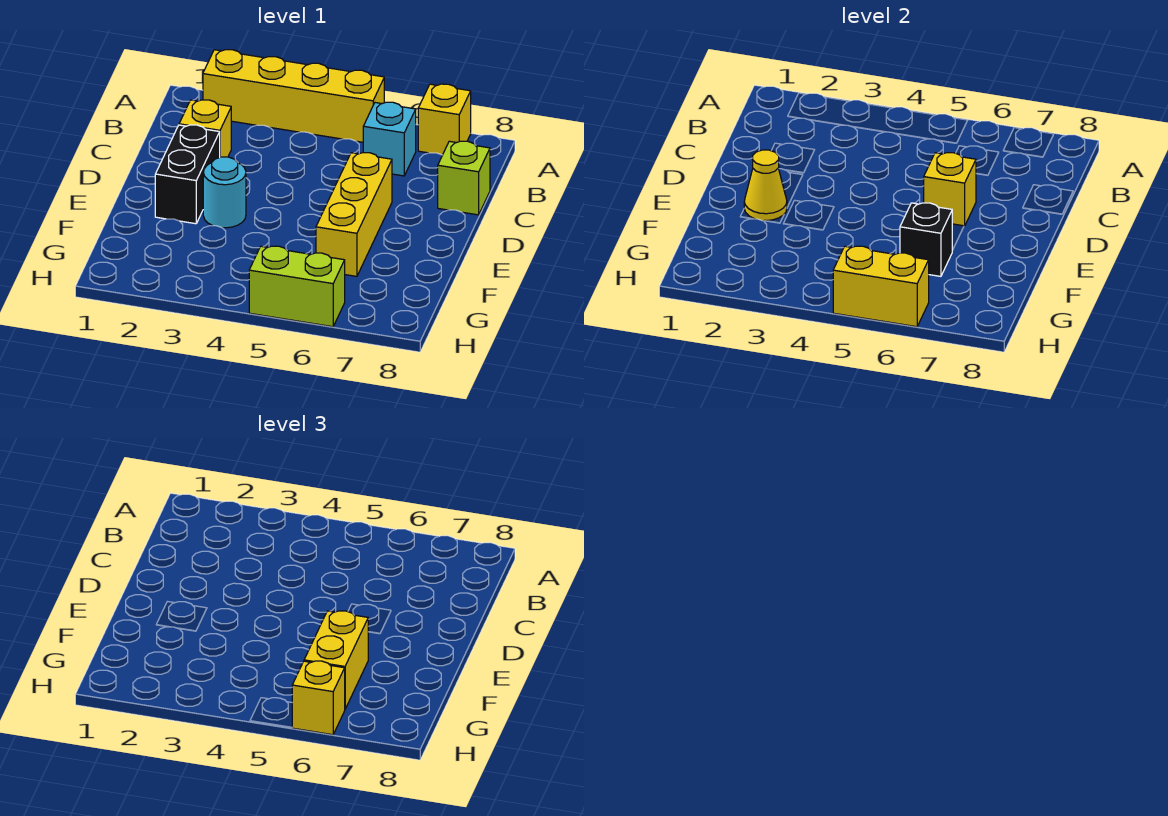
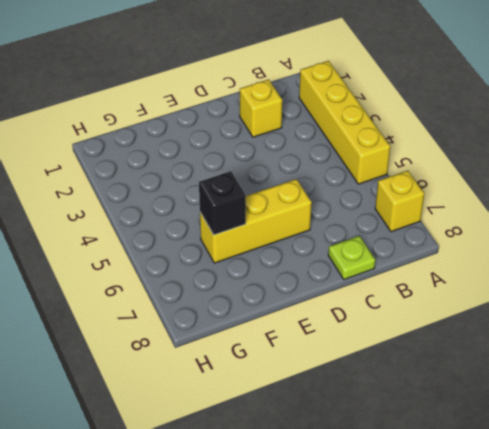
lime plate C8 level 1 -> lime brick C8 level 1
none -> cyan brick B6 level 1
none -> black brick D2:E2 level 1
none -> cyan round brick E3 level 1

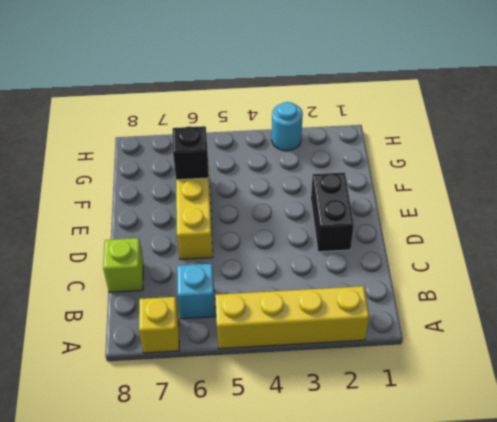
cyan round brick H3 level 1 -> cyan round brick E3 level 1
none -> yellow brick C2 level 1
none -> lime brick H5:H6 level 1
none -> yellow brick D6 level 2

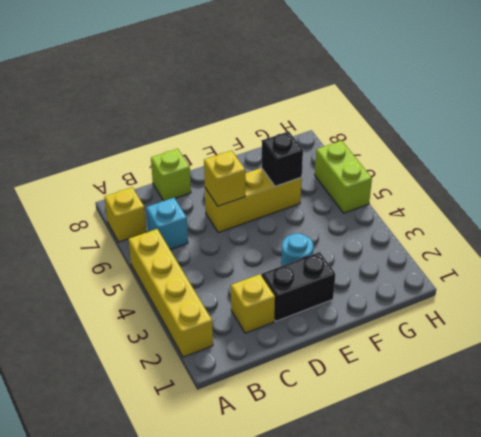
none -> yellow cone E2 level 2
none -> yellow brick H5:H6 level 2
none -> yellow brick F6:G6 level 3

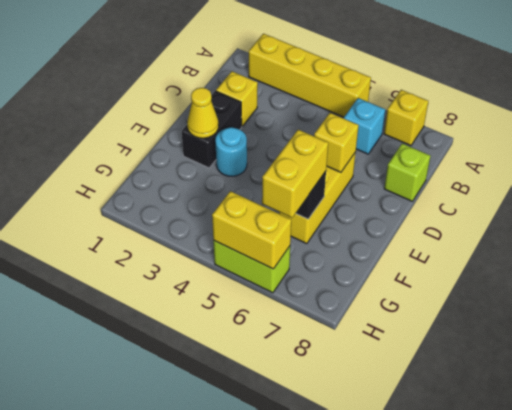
none -> yellow brick H6 level 3

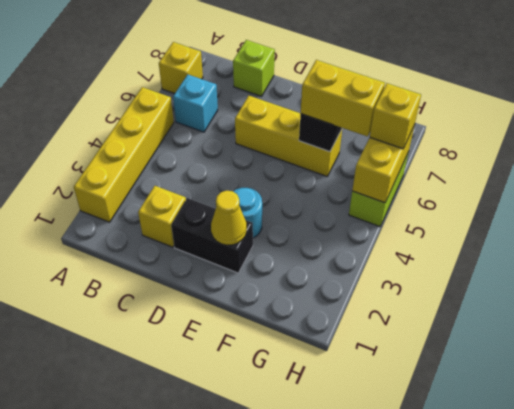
none -> yellow brick D6 level 2

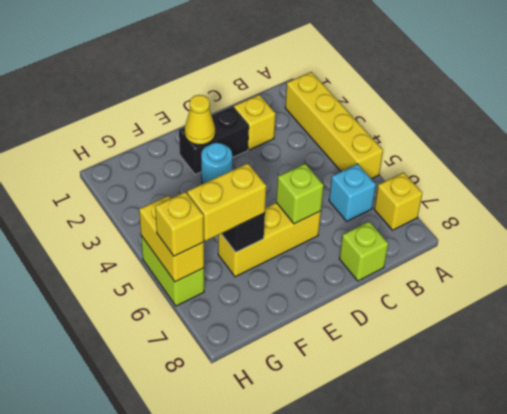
lime brick D6 level 2 -> yellow brick D6 level 2

